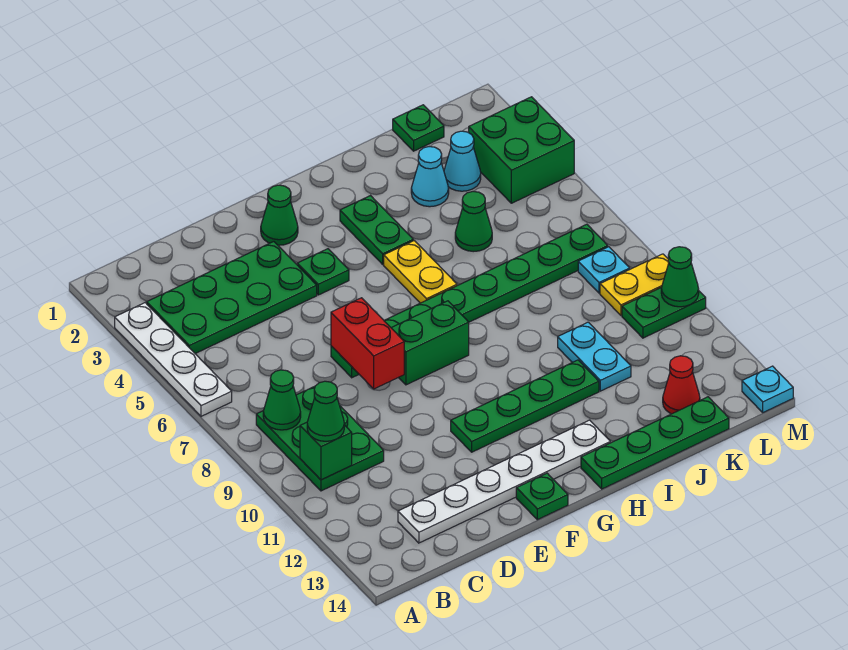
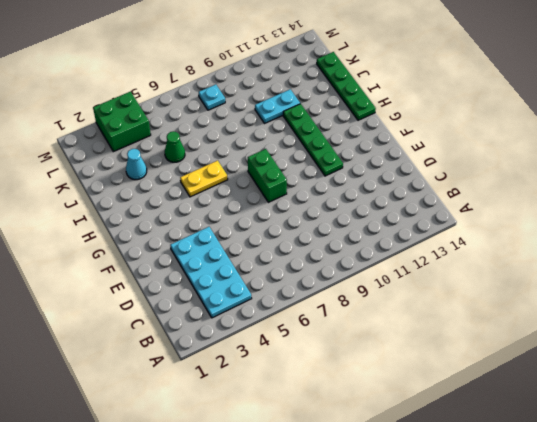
cyan plate B3:E4 level 1 -> green plate B3:E4 level 1
none -> white plate A3:A6 level 1
none -> green plate B8:C10 level 1
none -> white plate C13:H13 level 1

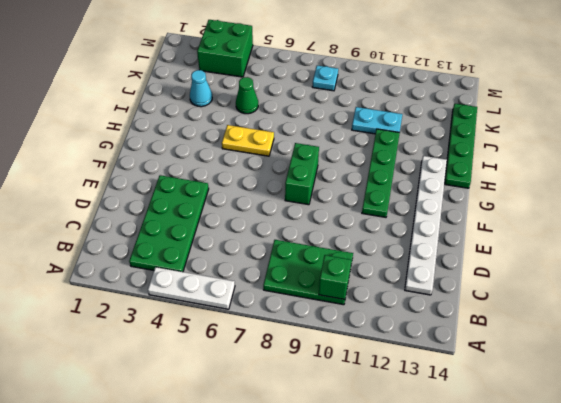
white plate A4:A6 level 1 -> white plate A3:A6 level 1
none -> green plate E7:L7 level 1
none -> green cone F2 level 1
none -> green plate F4 level 1

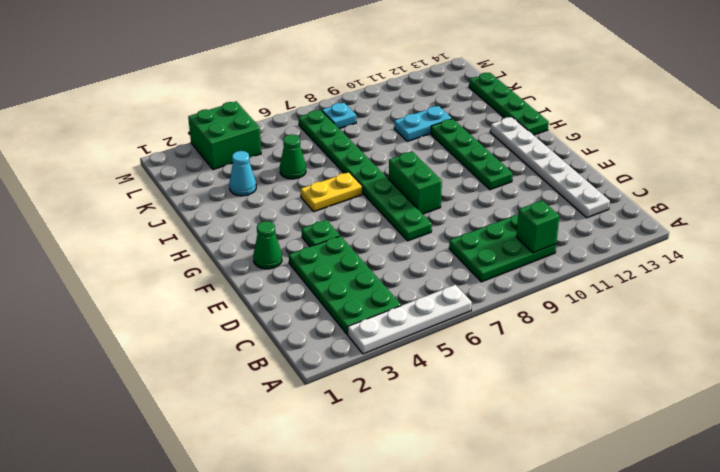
none -> green plate F14 level 1
none -> green plate H3:H4 level 1
none -> green plate K1 level 1

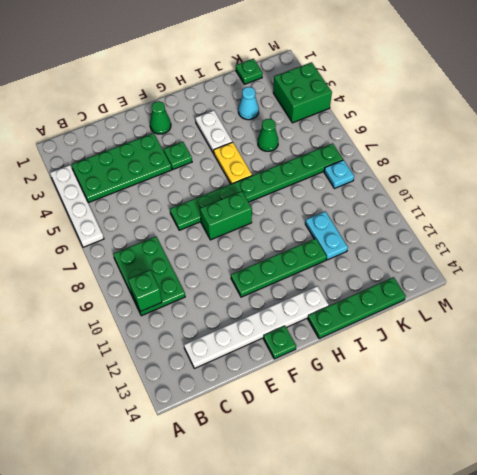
white plate H3:H4 level 1 -> green plate H3:H4 level 1
none -> cyan cone K3 level 1
none -> red cone K13 level 1
none -> yellow plate L9:M9 level 1

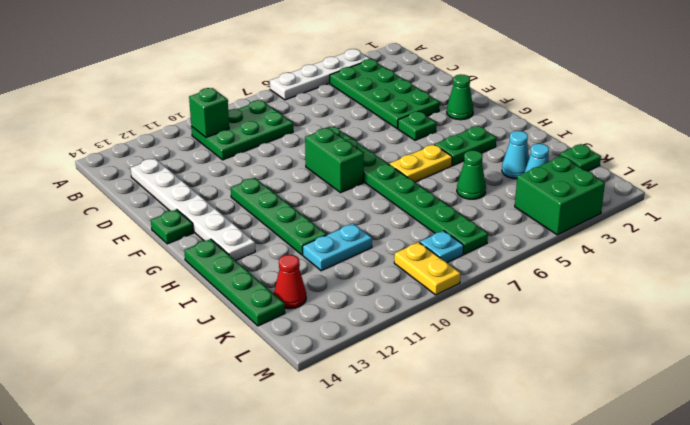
none -> green plate L10:M10 level 1
none -> cyan plate M14 level 1
none -> green cone B8 level 2

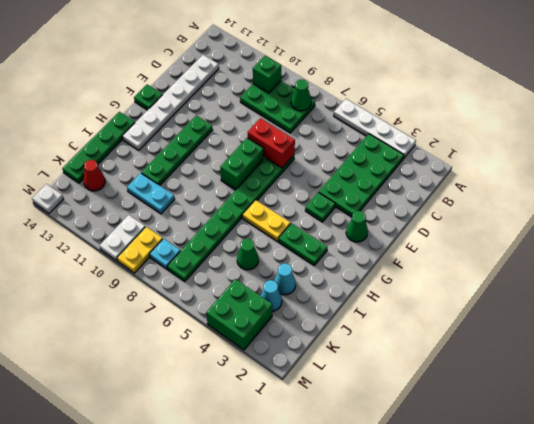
white plate L10:M10 level 1 -> green plate L10:M10 level 1
white plate M14 level 1 -> cyan plate M14 level 1
none -> green plate K1 level 1
none -> green cone M10 level 2
none -> green cone B10 level 3

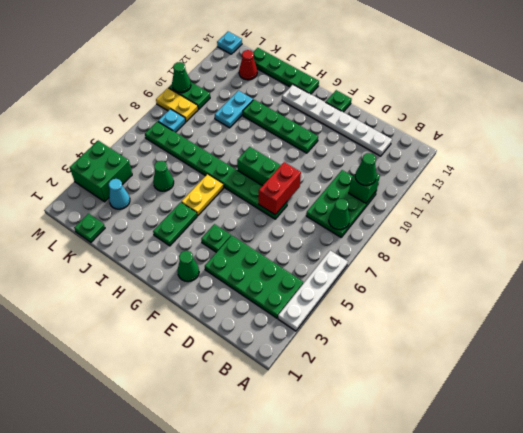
none -> cyan cone J3 level 1

